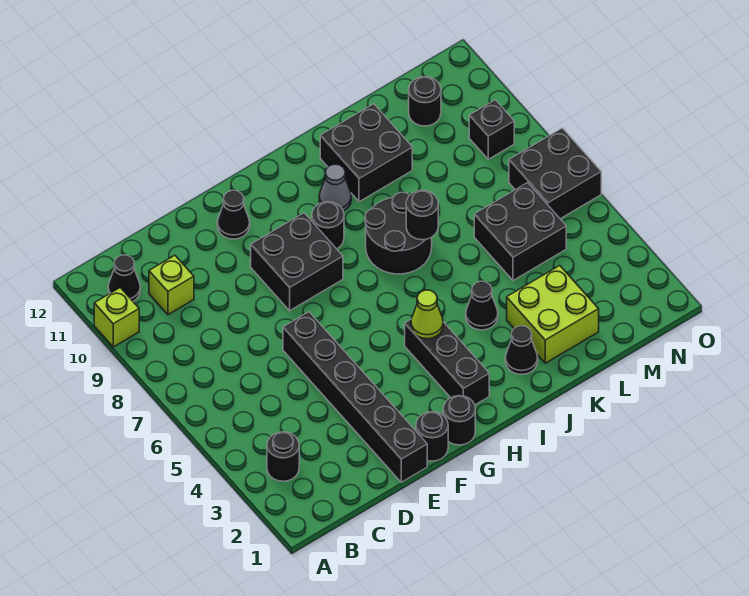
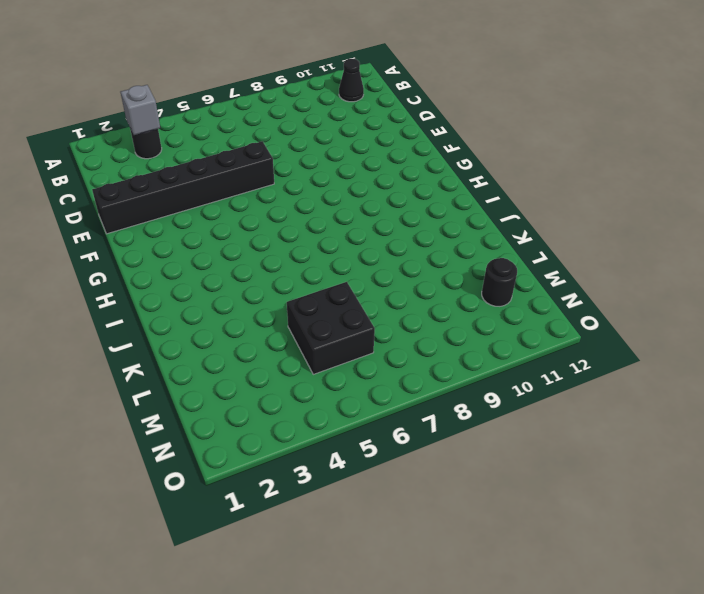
grey brick B3 level 2 -> none
none -> lime brick A10 level 1
none -> lime brick C10 level 1
none -> black round brick F1 level 1

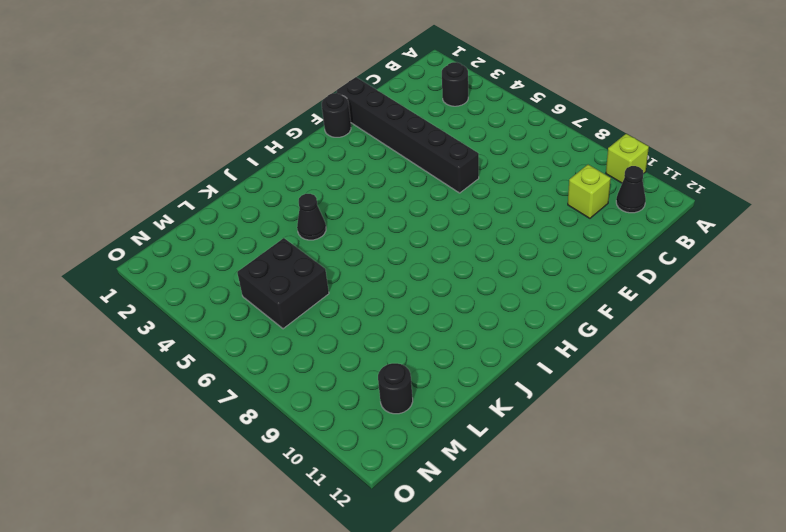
none -> black brick F8:G9 level 1
none -> black cone F11 level 1
none -> black round brick G1 level 1

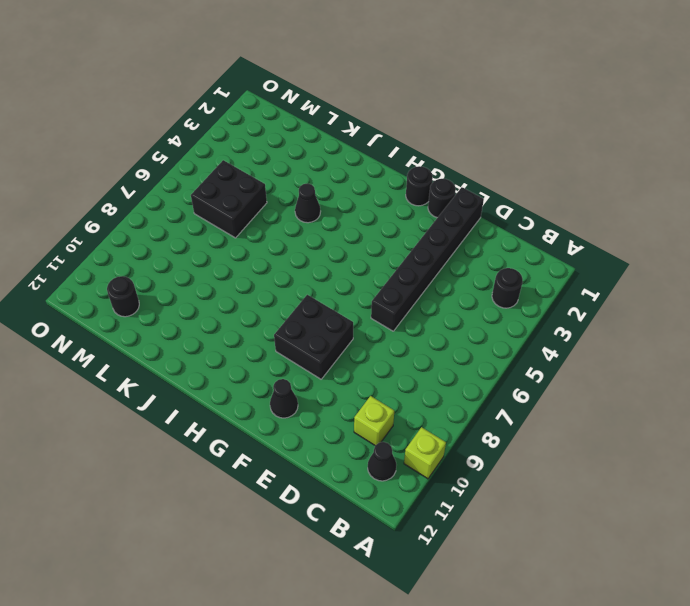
none -> black brick H2:H4 level 1
none -> black round brick H9 level 1
none -> black round brick I7:J8 level 1

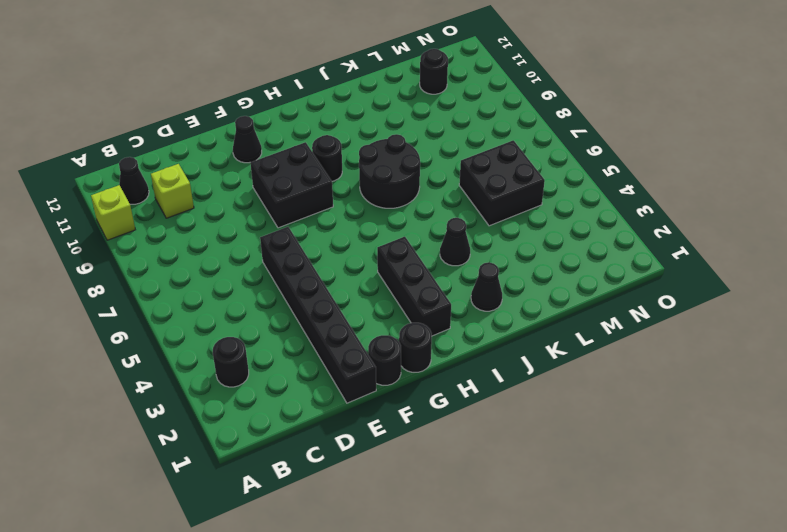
none -> grey cone I10 level 1
none -> black brick J10:K11 level 1
none -> lime brick K2:L3 level 1

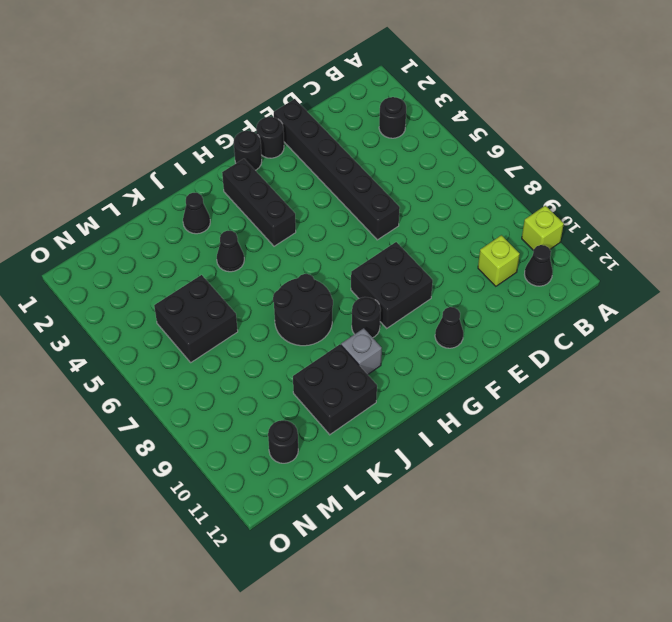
grey brick I10 level 1 -> grey cone I10 level 1
none -> lime brick K2:L3 level 1
none -> black brick N6:O7 level 1
none -> black brick N9 level 1

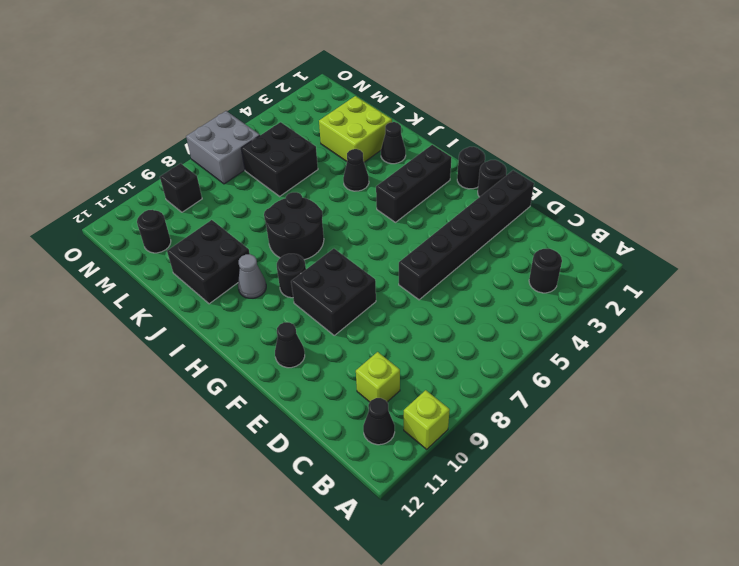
grey brick N6:O7 level 1 -> black brick N6:O7 level 1
none -> lime cone H4 level 2
none -> black round brick J7 level 2

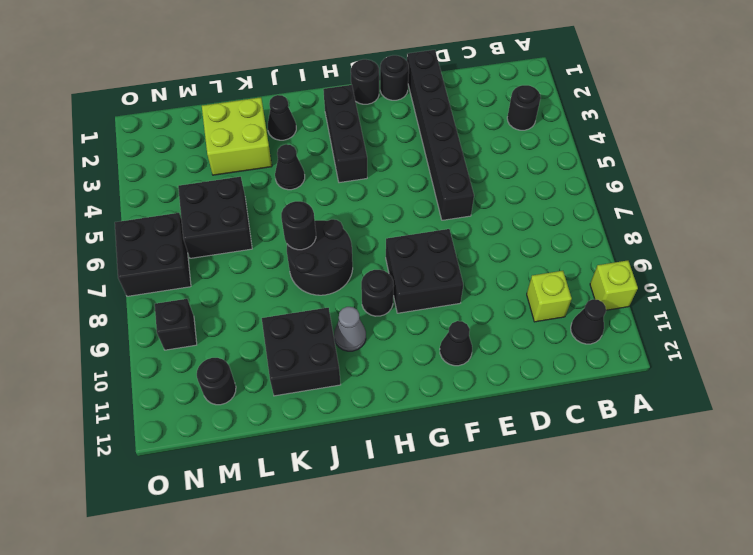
none -> lime cone H4 level 2

